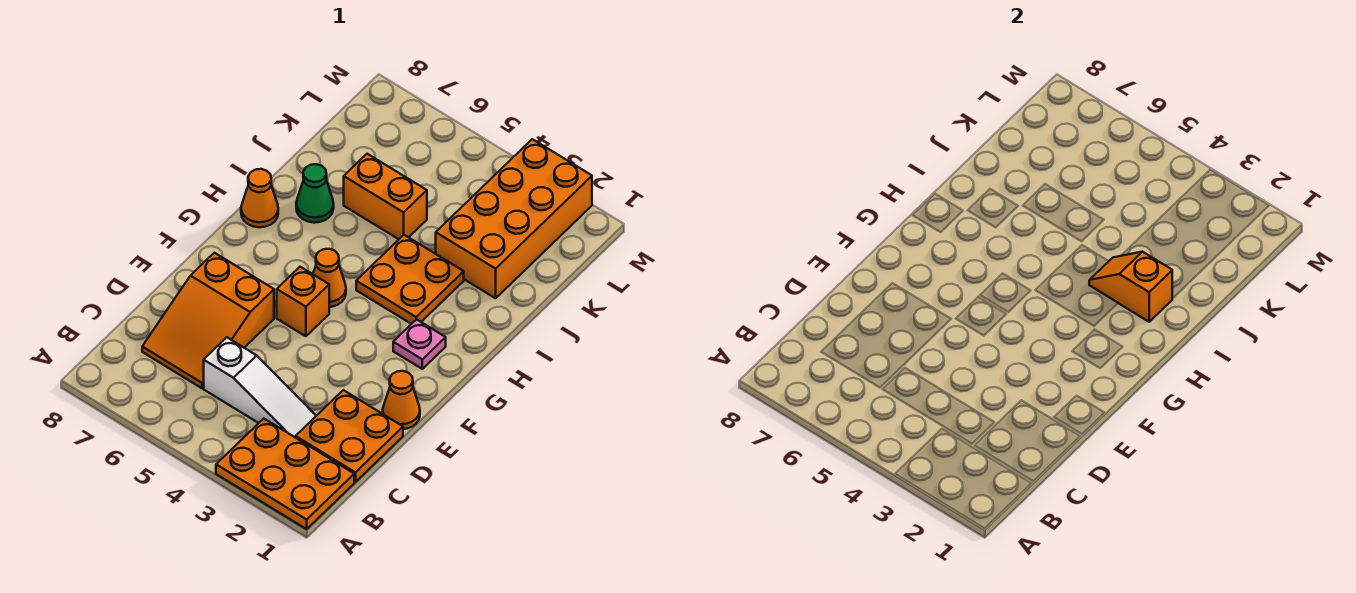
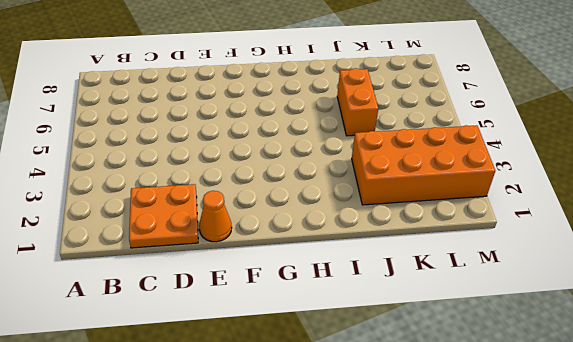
none -> orange plate A1:B3 level 1
none -> white slope C3:C5 level 1 top 5
none -> orange slope C6:E7 level 1 top E

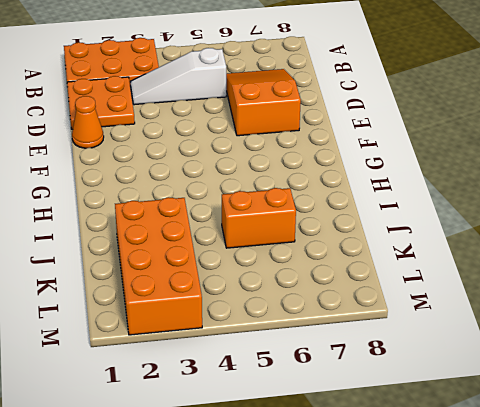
none -> orange brick F5 level 1
none -> pink plate G2 level 1
none -> orange cone G5 level 1

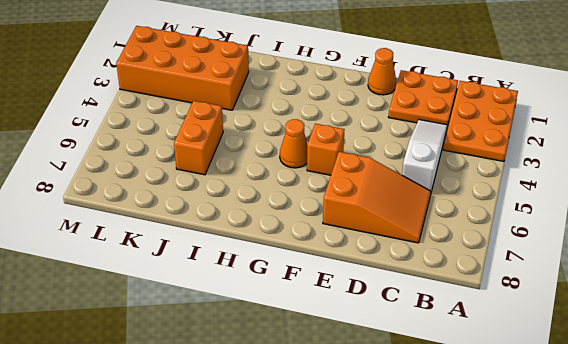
none -> pink plate G2 level 1
none -> orange plate H3:I4 level 1
none -> orange cone H8 level 1

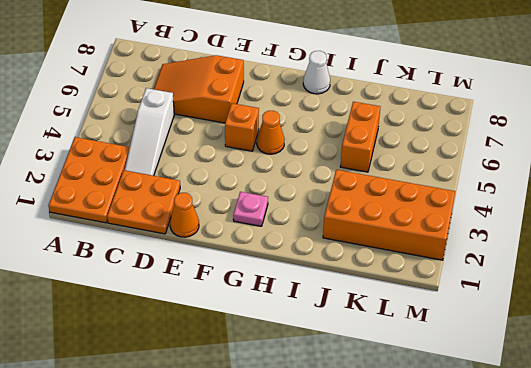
white cone H8 level 1 -> orange cone H8 level 1
none -> orange plate H3:I4 level 1
none -> green cone I7 level 1
none -> orange slope I2:I3 level 2 top 2

